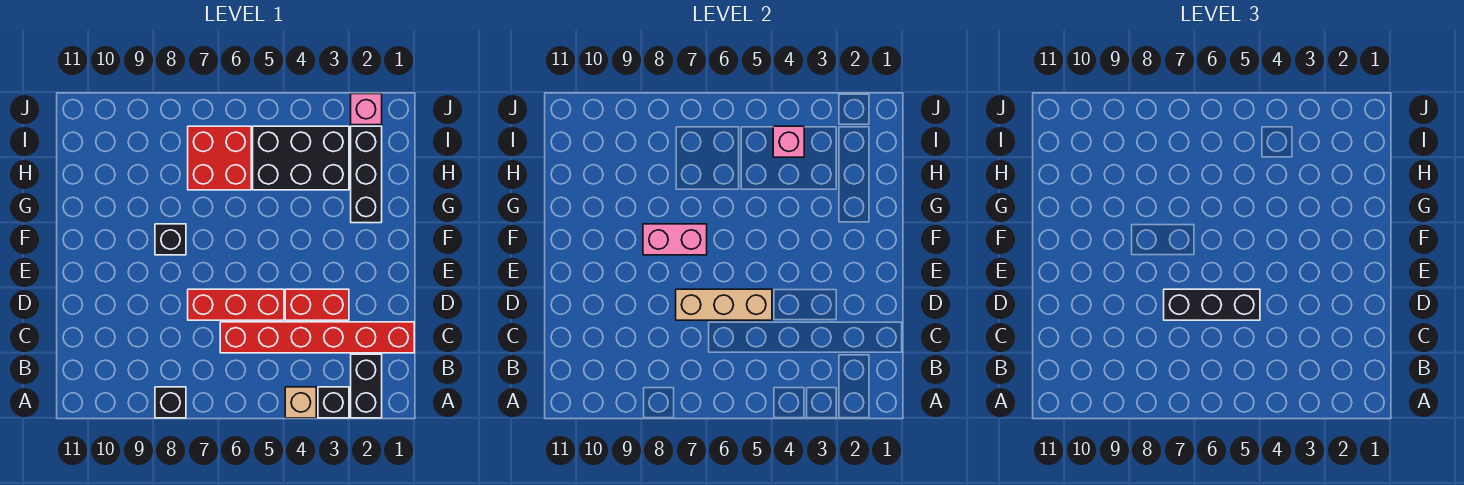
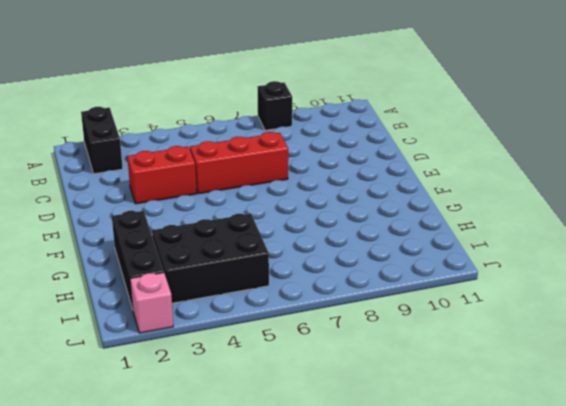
none -> black brick A3 level 1
none -> tan brick A4 level 1
none -> red brick C1:C6 level 1

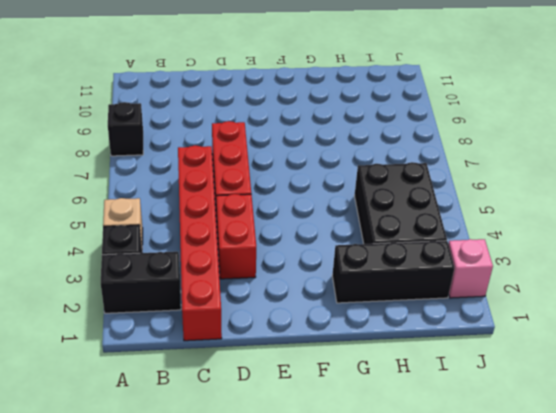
none -> black brick F8 level 1
none -> red brick H6:I7 level 1
none -> tan brick D5:D7 level 2

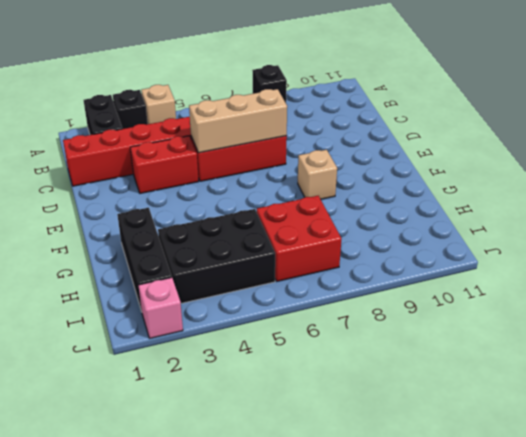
tan brick F8 level 1 -> black brick F8 level 1
none -> pink brick F7:F8 level 2
none -> pink brick I4 level 2
none -> black brick D5:D7 level 3

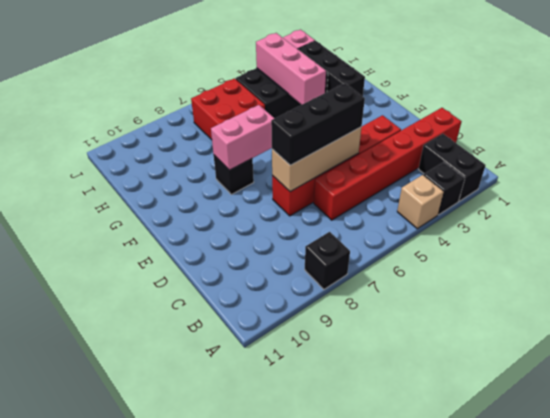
pink brick G4:I4 level 2 -> pink brick I4 level 2

